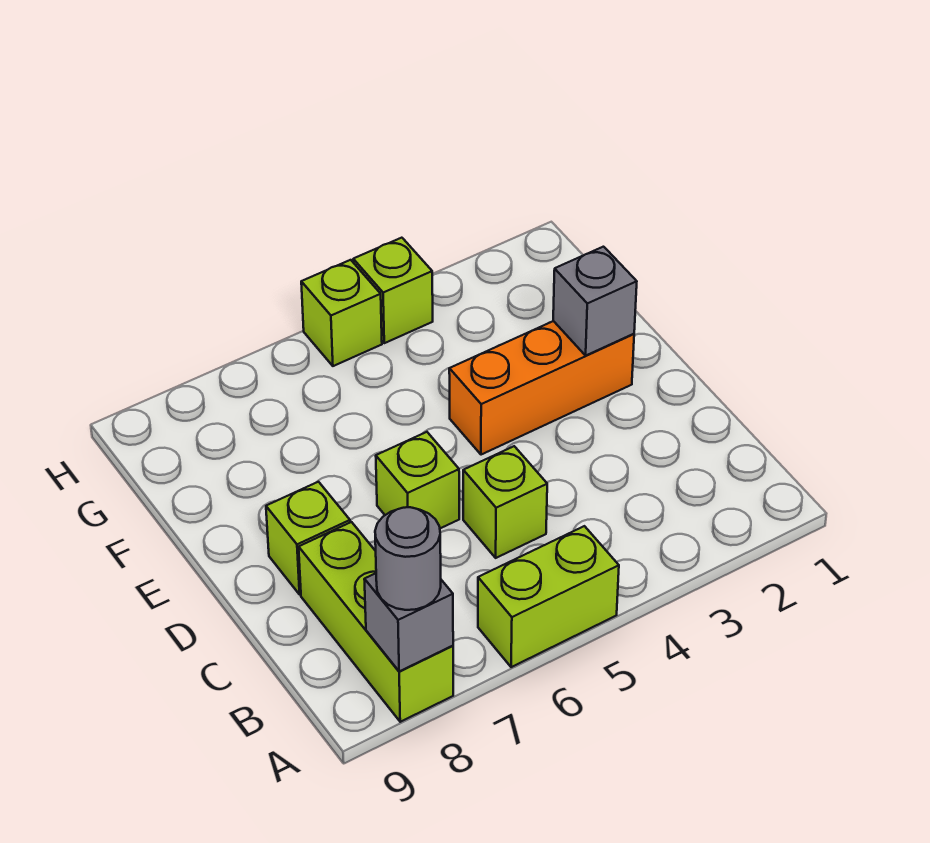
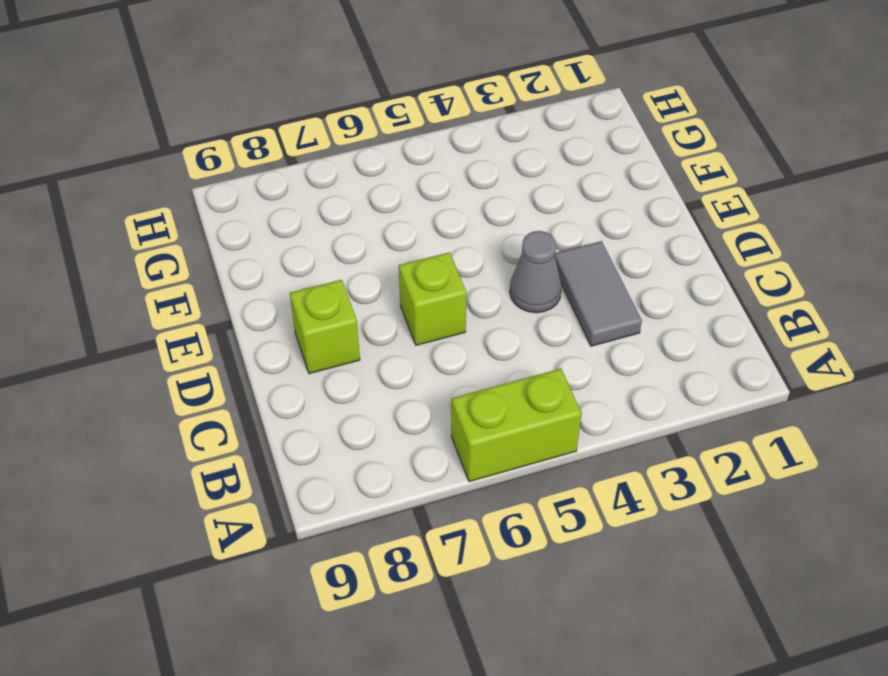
grey tile C3:D3 level 1 -> none
grey cone D4 level 1 -> none
none -> lime brick A8:C8 level 1
none -> lime brick C5 level 1

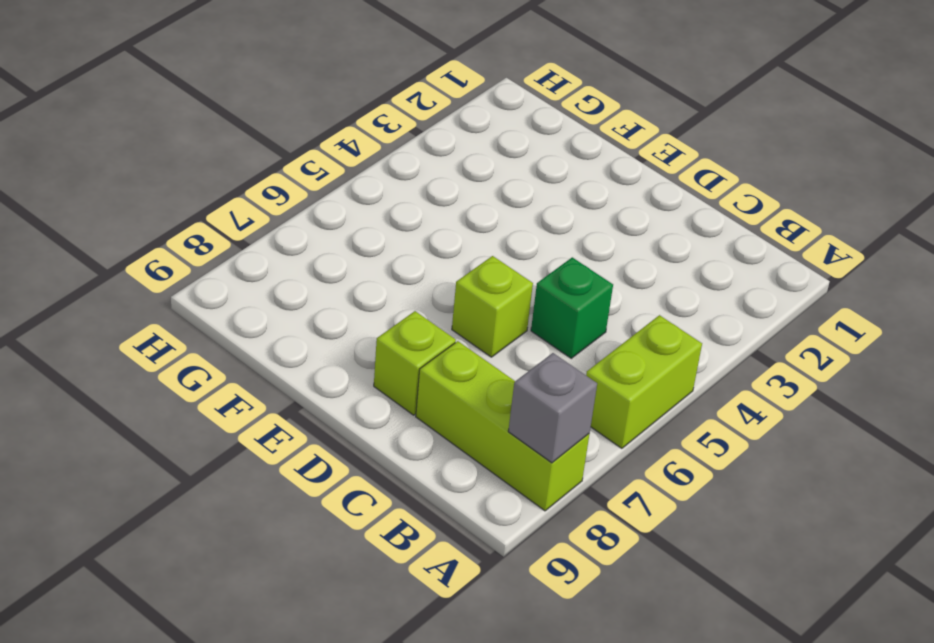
green brick C5 level 1 -> lime brick C5 level 1
none -> orange brick E2:E4 level 1
none -> lime brick H4 level 1

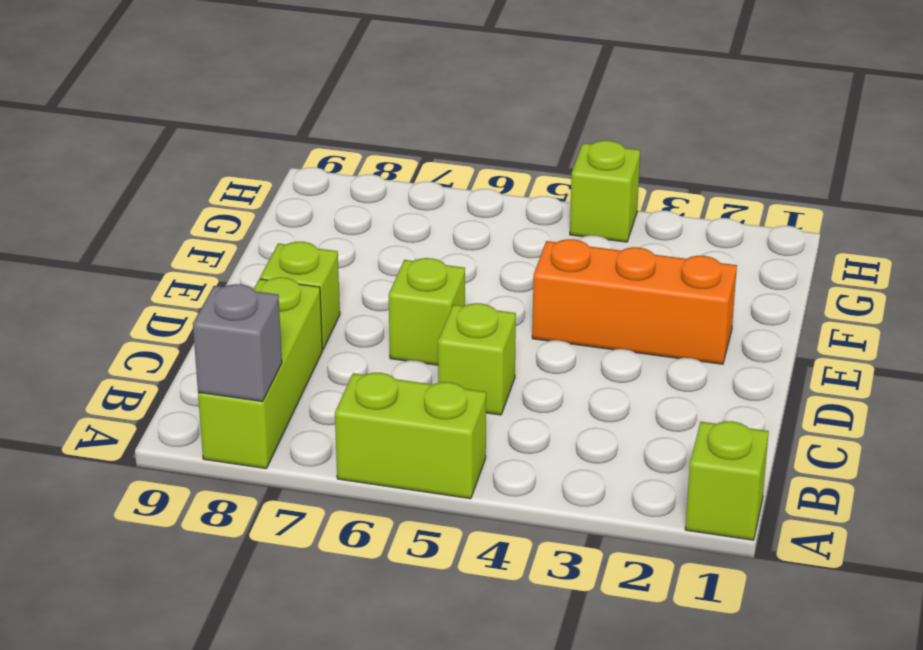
lime brick A1 level 1 -> lime brick H5 level 1
none -> grey brick E2 level 2
none -> grey round brick A8 level 3

